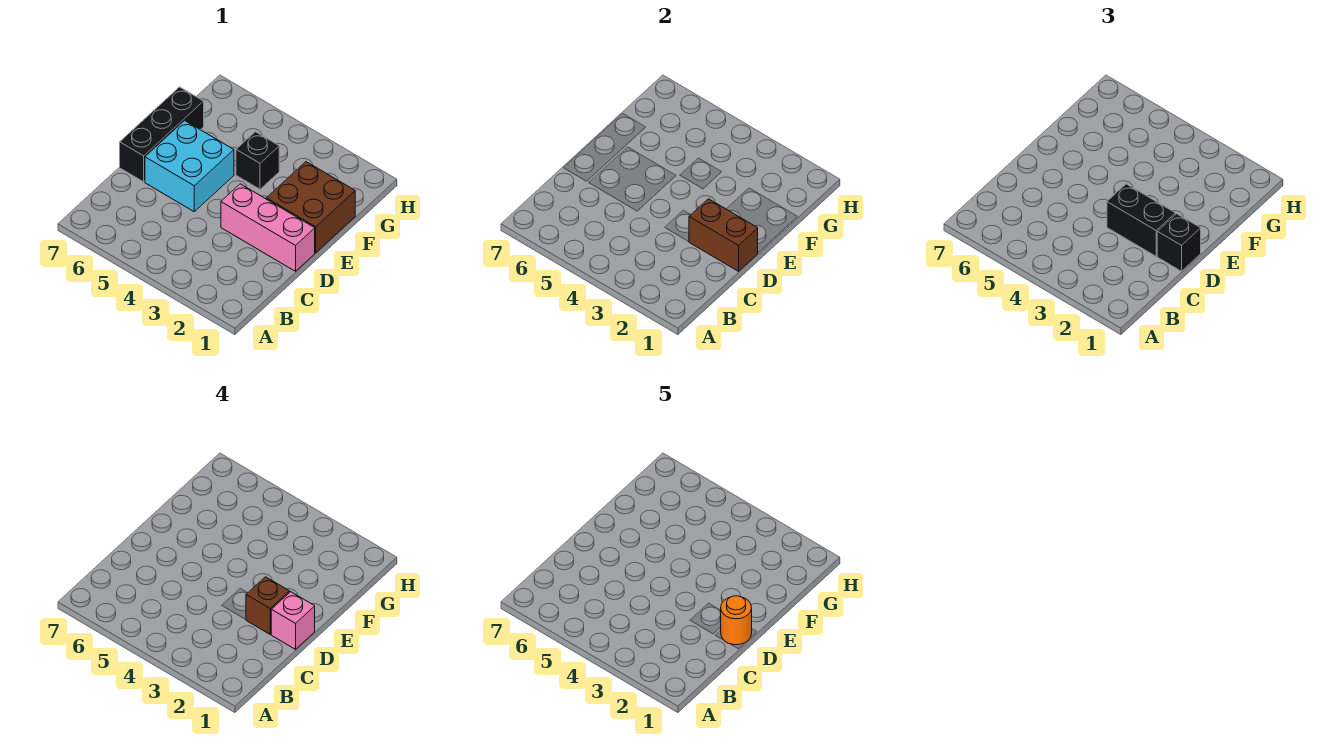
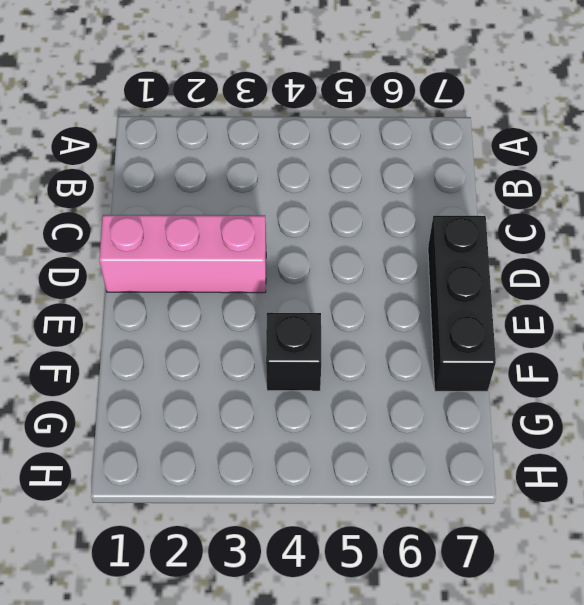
none -> cyan brick D5:E6 level 1
none -> brown brick E1:F2 level 1

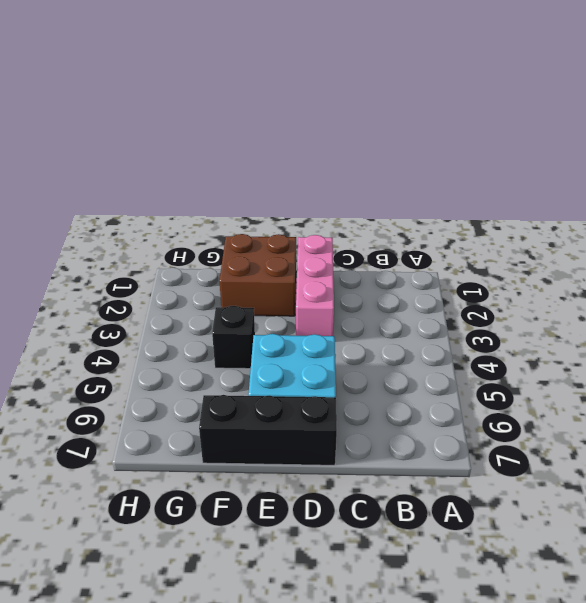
none -> brown brick D1:D2 level 2
none -> black brick D1 level 3

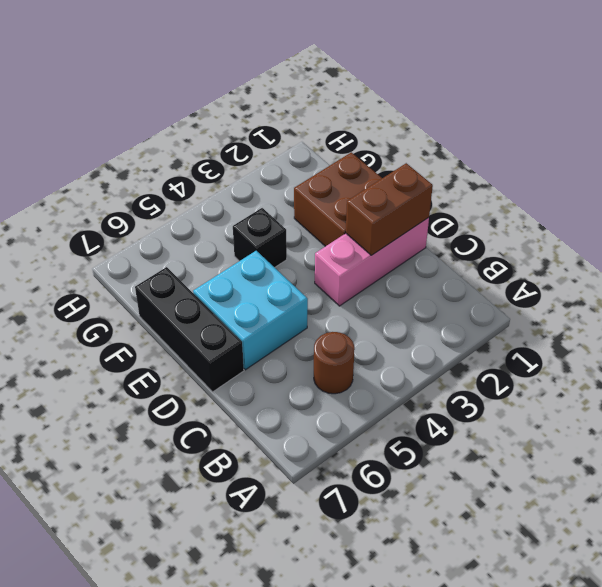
brown round brick B5 level 1 -> none
none -> black brick D1 level 3
none -> black brick D2:D3 level 3

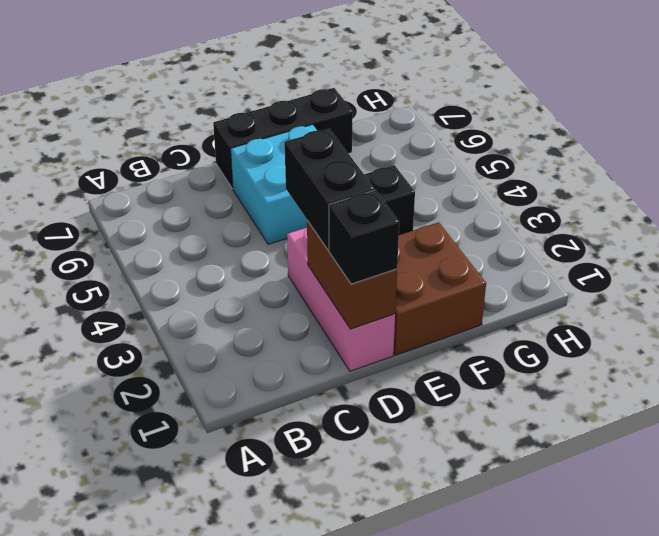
none -> pink brick D1 level 4
none -> brown brick D2 level 4

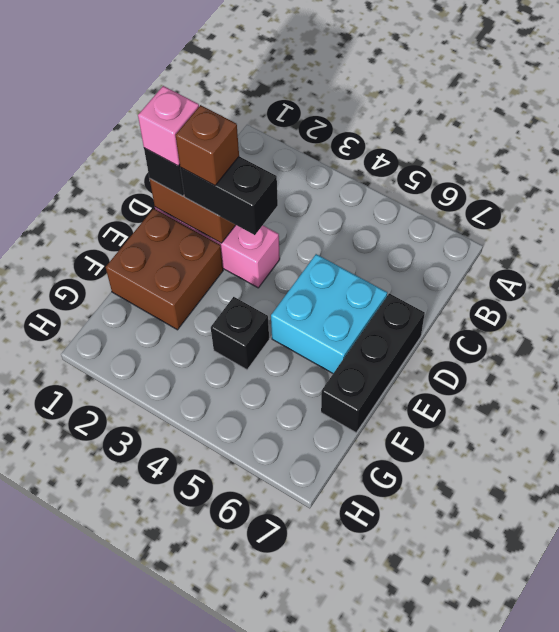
none -> orange round brick D1 level 5

